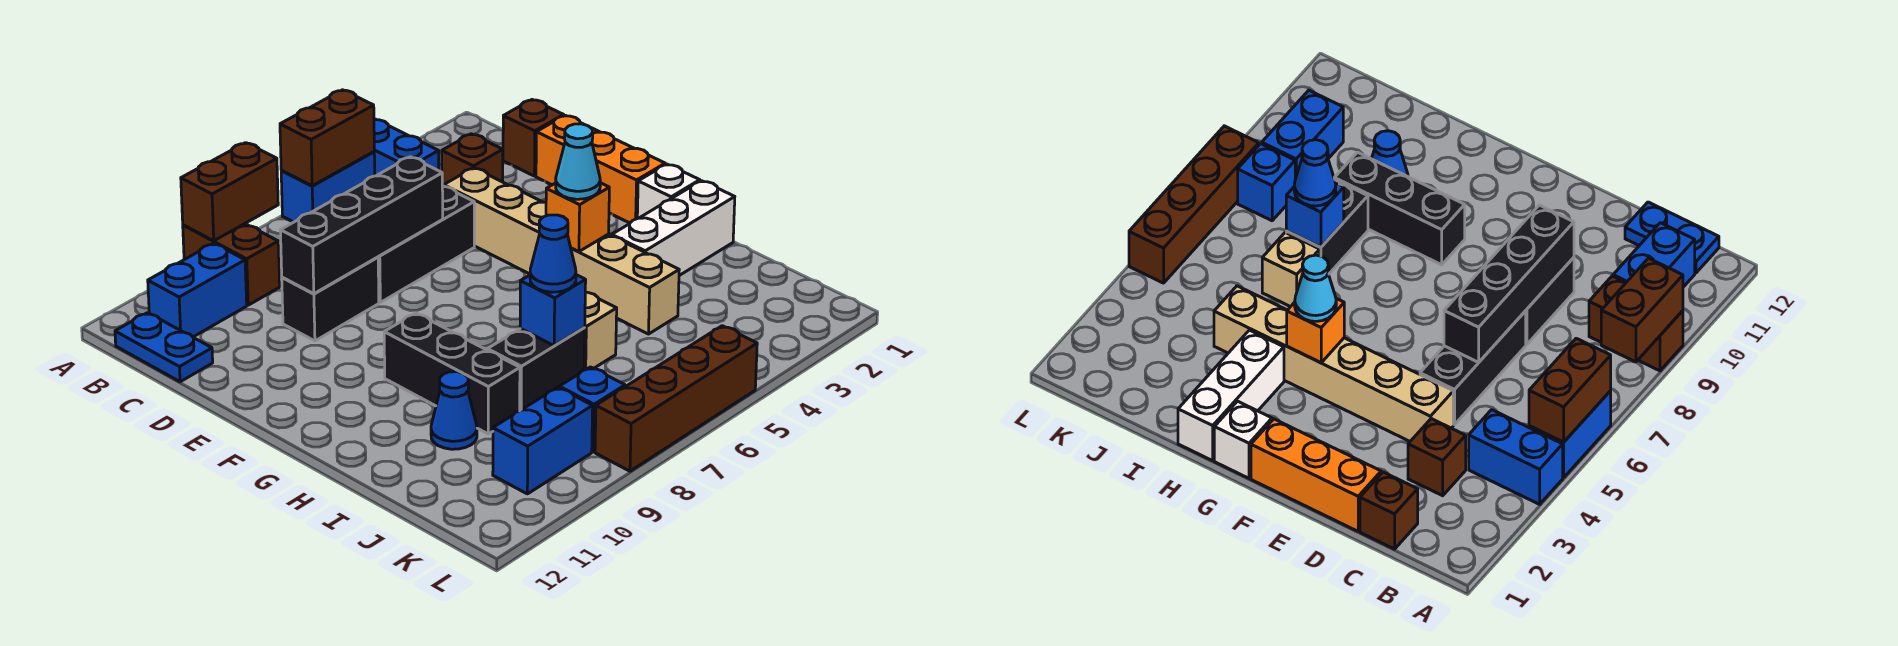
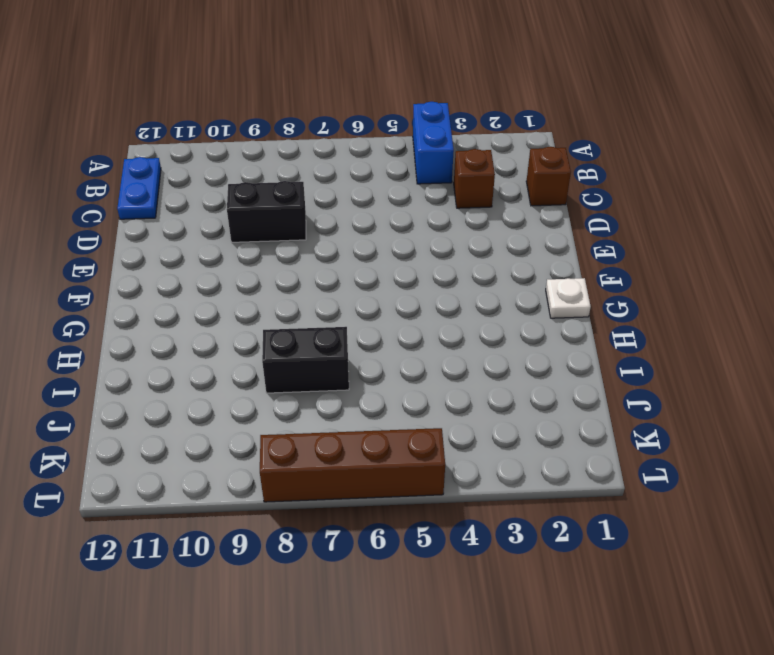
white plate G1 level 1 -> white brick G1 level 1
none -> blue brick A5:A6 level 1
none -> brown brick A9:B9 level 1
none -> blue brick B10:B11 level 1

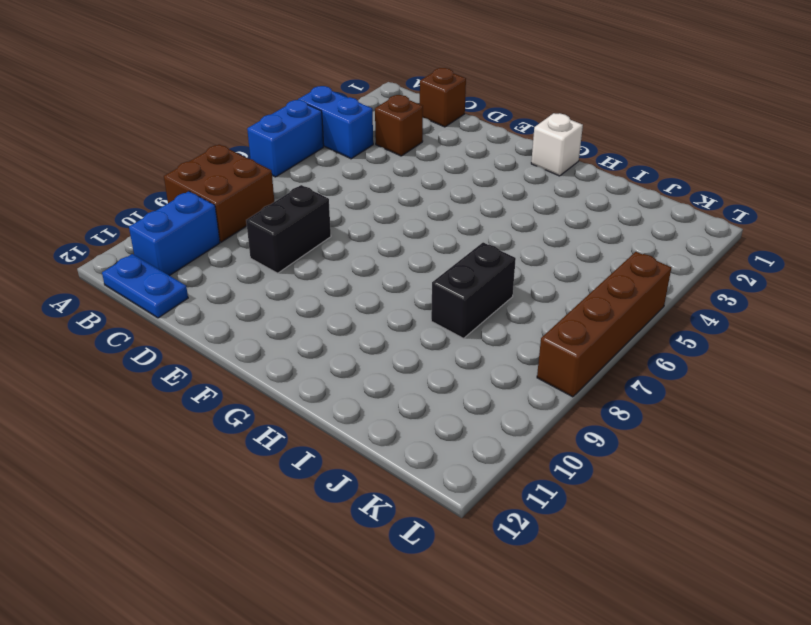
brown brick A8:B9 level 1 -> brown brick A9:B9 level 1
none -> orange brick D1:F1 level 1
none -> tan brick D4:I4 level 1
none -> black brick D5:D7 level 1

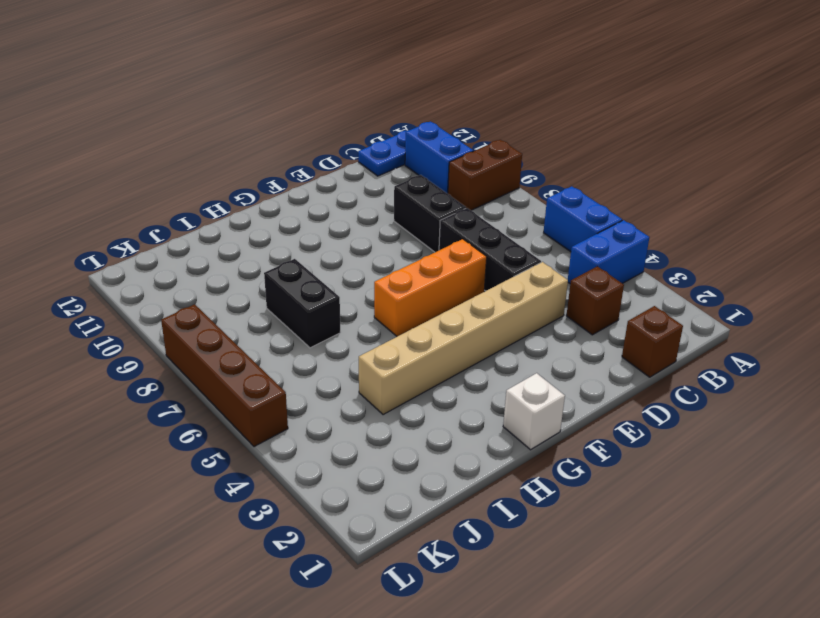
orange brick E6:G6 level 1 -> orange brick D1:F1 level 1
none -> black brick G9:I9 level 1
none -> white brick H1:H3 level 1
none -> tan brick I6 level 1

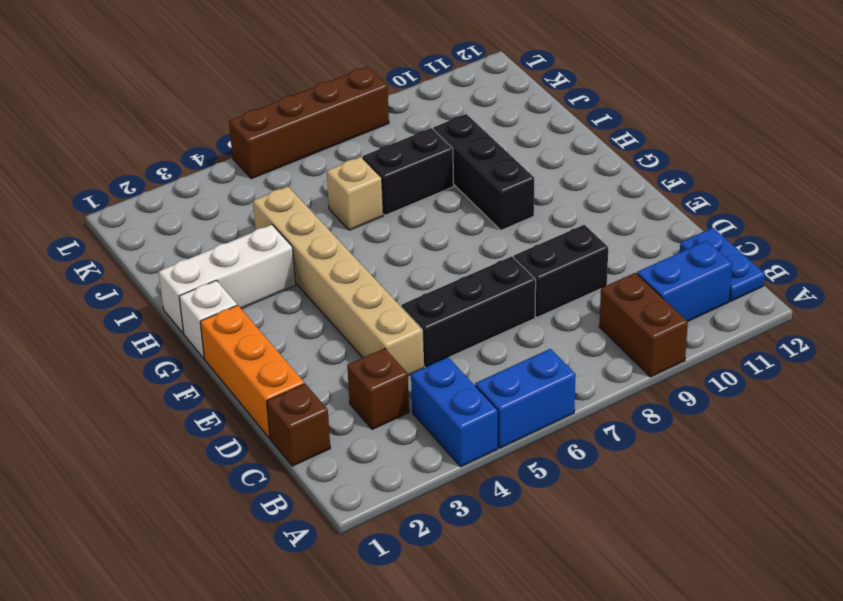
none -> blue cone I10 level 1
none -> blue brick K8 level 1
none -> blue brick K9:K10 level 1

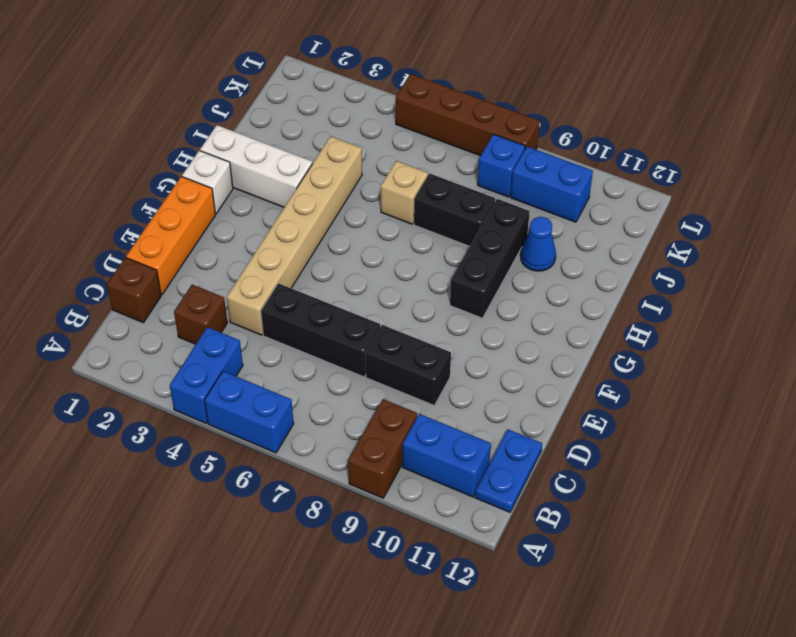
none -> brown brick A5:A6 level 2
none -> brown brick A8:A9 level 2
none -> black brick D6:D9 level 2

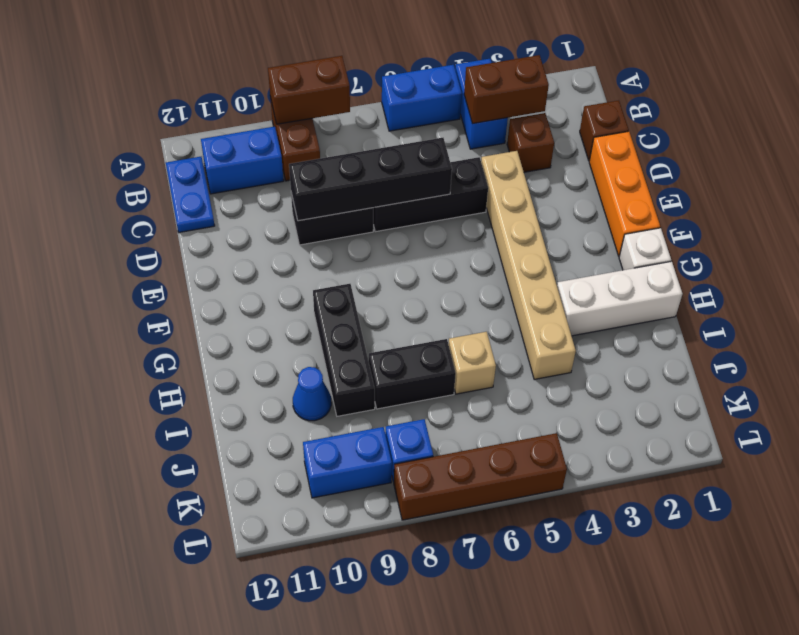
brown brick B3:B4 level 2 -> brown brick A5:A6 level 2
none -> orange brick G4 level 2
none -> blue brick I7 level 2
none -> cyan cone G4 level 3

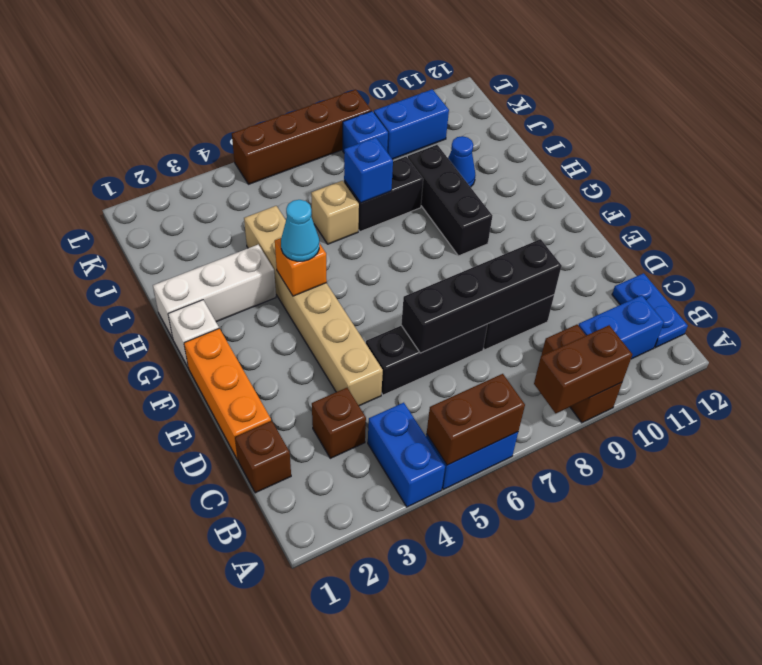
none -> blue cone I7 level 3

